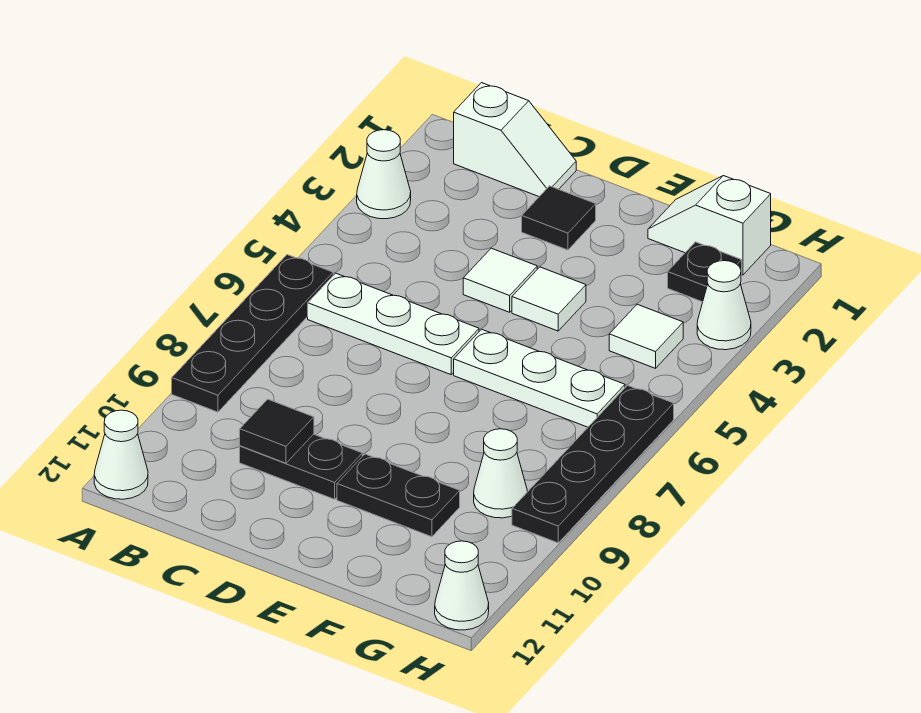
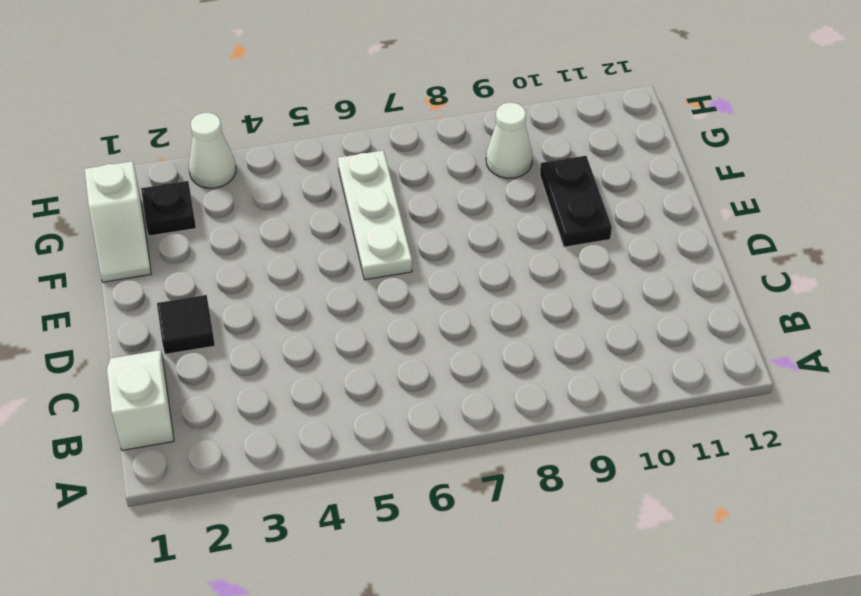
none -> white cone A3 level 1
none -> black plate A6:A9 level 1
none -> white cone A12 level 1

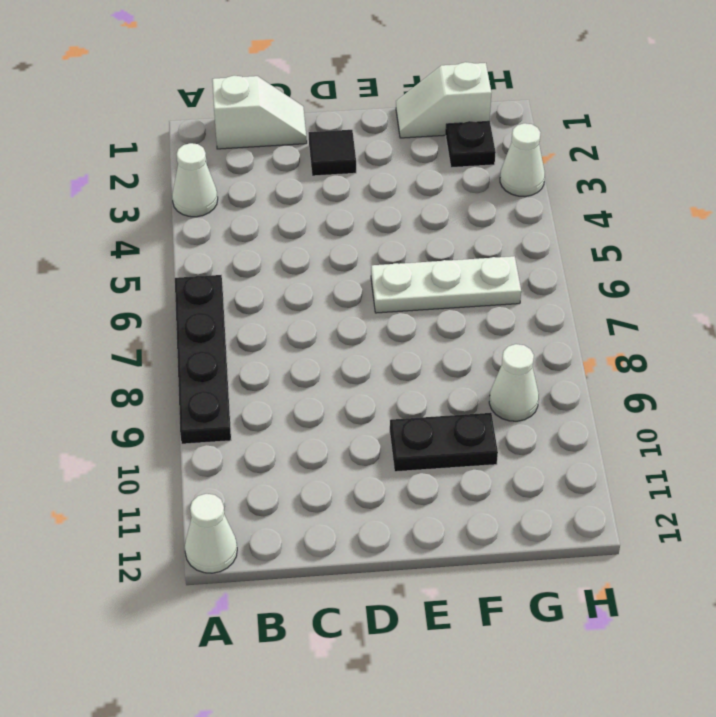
none -> white plate B6:D6 level 1
none -> black plate C10:D10 level 1
none -> white tile D4 level 1

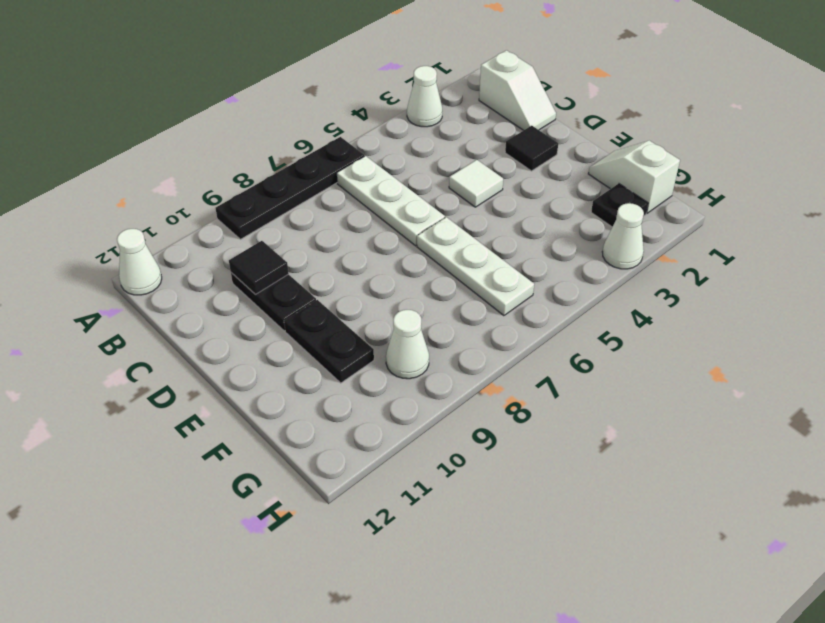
none -> white tile E4 level 1
none -> white tile G4 level 1
none -> black plate H6:H9 level 1

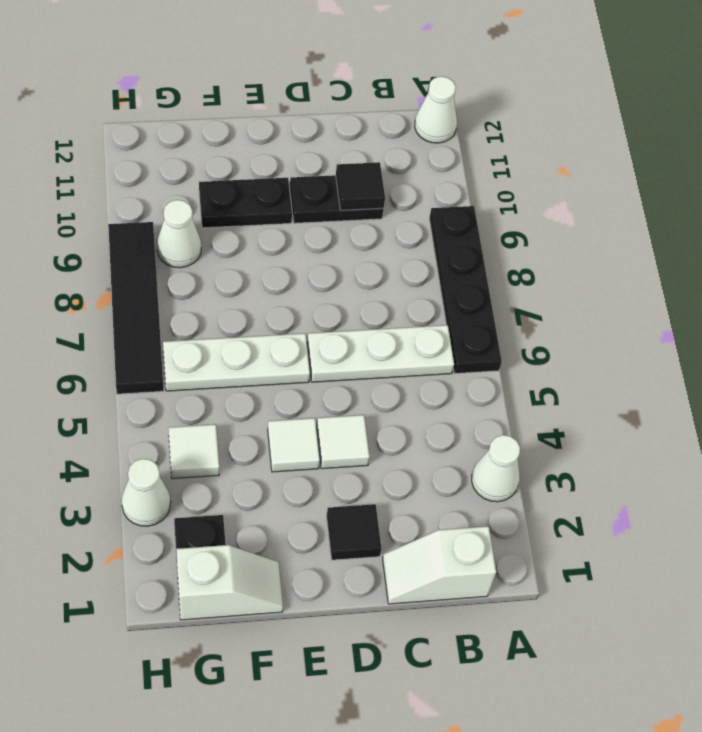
black tile H6:H9 level 1 -> black plate H6:H9 level 1
none -> white cone H12 level 1

